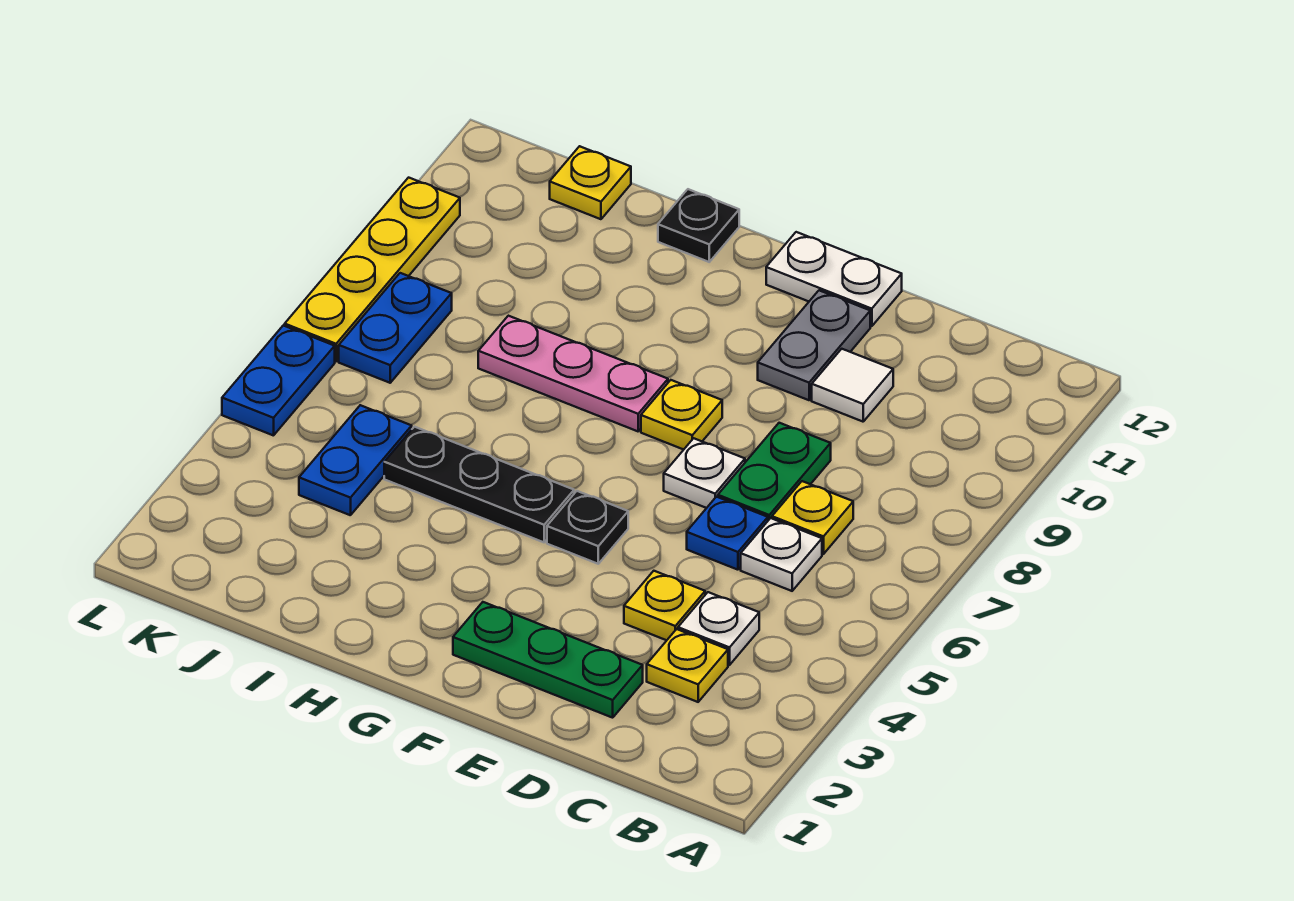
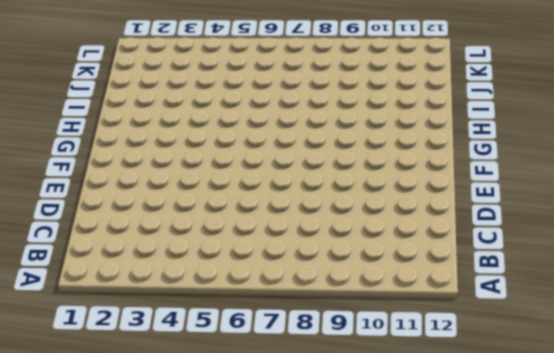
none -> yellow plate C3 level 1
none -> white plate C4 level 1
none -> white plate C6 level 1

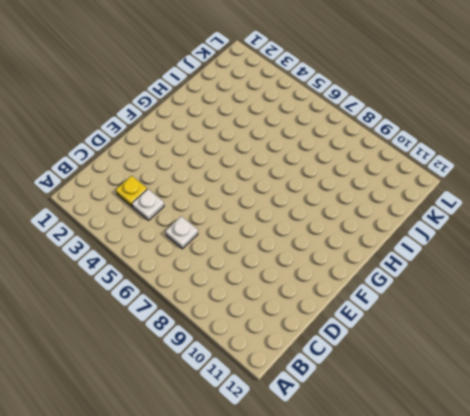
none -> yellow plate C7 level 1
none -> green plate D2:F2 level 1
none -> yellow plate D4 level 1

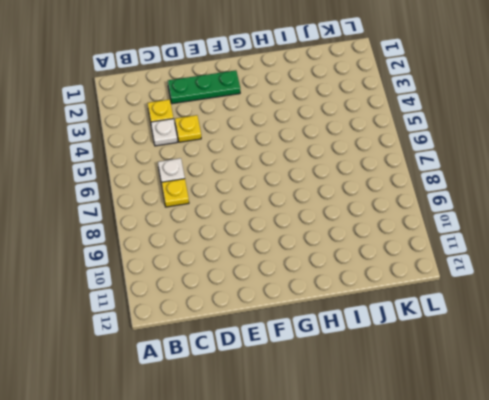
none -> blue plate D6 level 1
none -> green plate D7:D8 level 1
none -> white tile D10 level 1

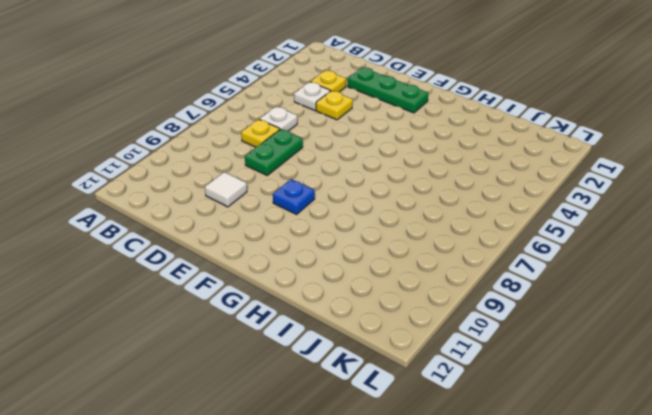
blue plate F9 level 1 -> blue plate D6 level 1
none -> white plate E7 level 1
none -> grey plate E10:E11 level 1
none -> white plate E12:F12 level 1

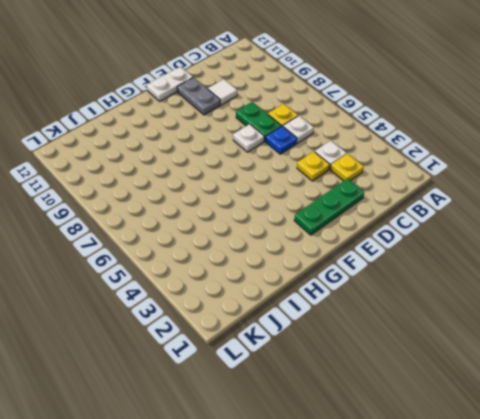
none -> black plate F5 level 1
none -> yellow plate F8 level 1
none -> black plate G5:I5 level 1

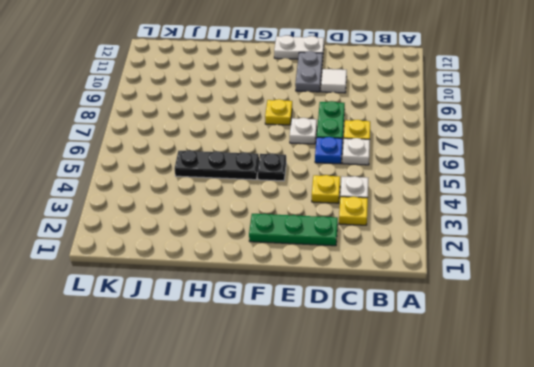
none -> pink plate G8:I8 level 1
none -> black plate H12 level 1
none -> blue plate J4:J5 level 1

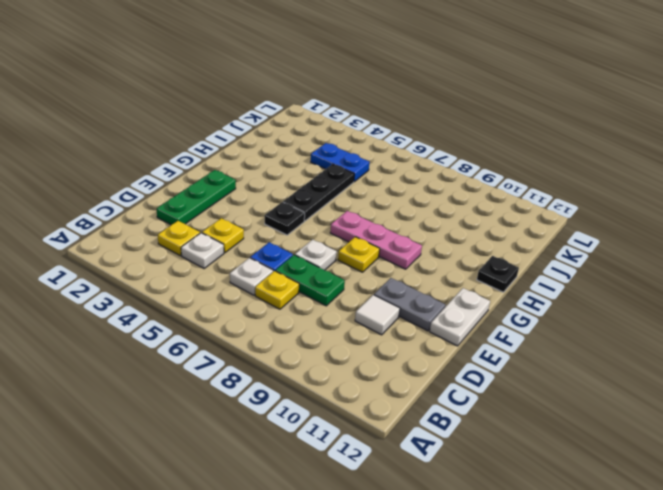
pink plate G7:G9 level 1 -> pink plate G8:I8 level 1
none -> yellow plate J12 level 1
none -> blue plate K7:K8 level 1
none -> blue plate L5:L6 level 1

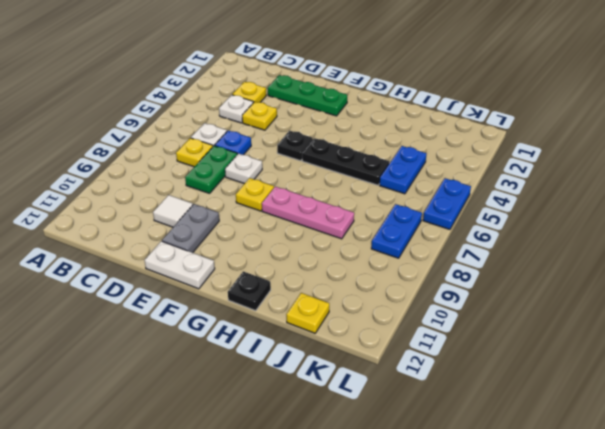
none -> yellow plate L7:L10 level 1

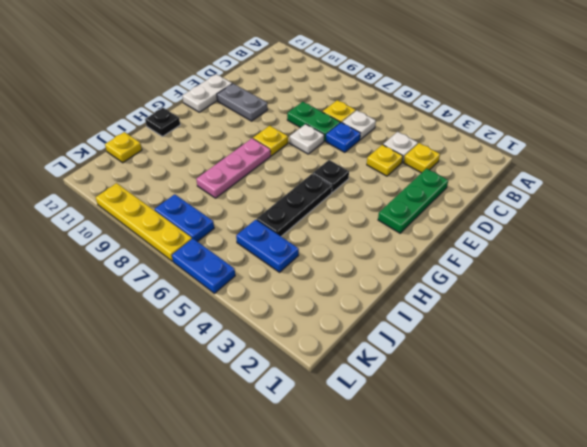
none -> white tile D10 level 1

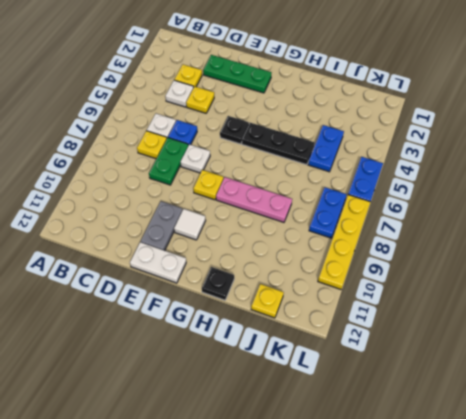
white tile F10 level 1 -> white tile D10 level 1

